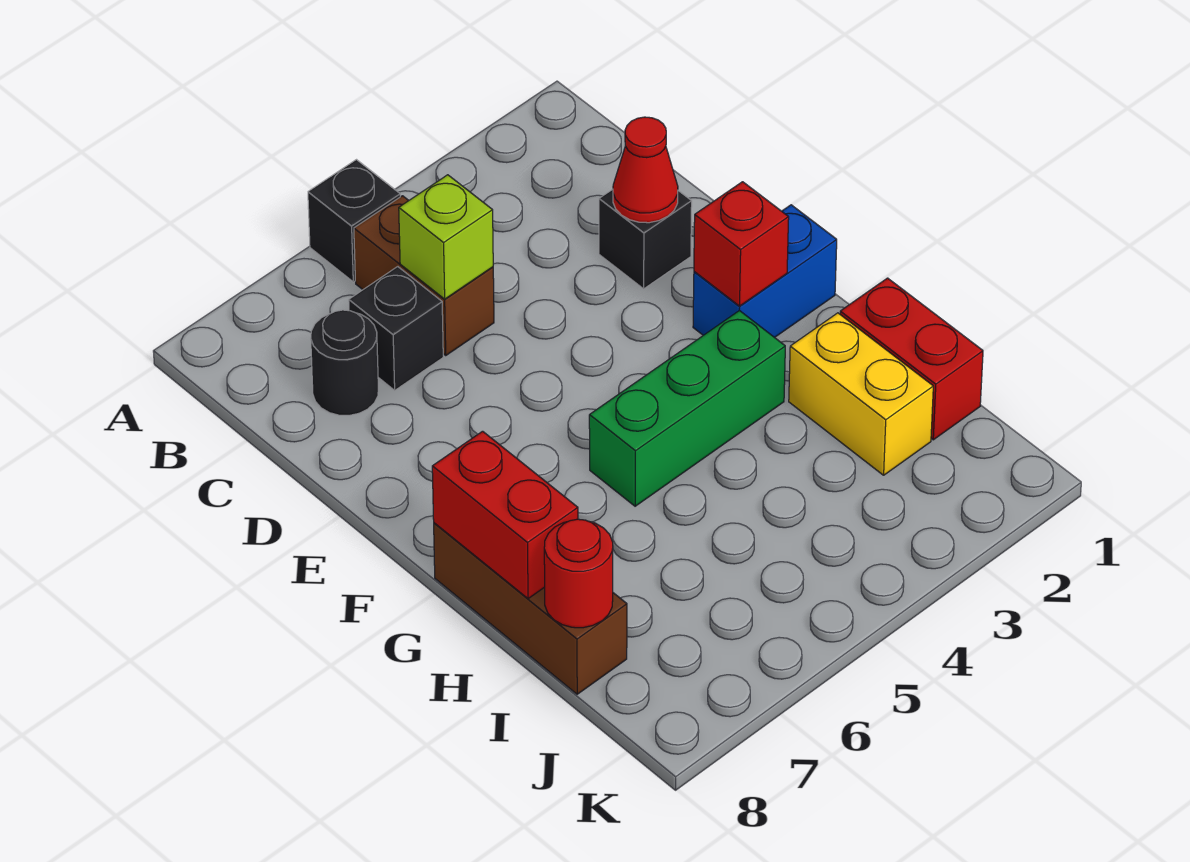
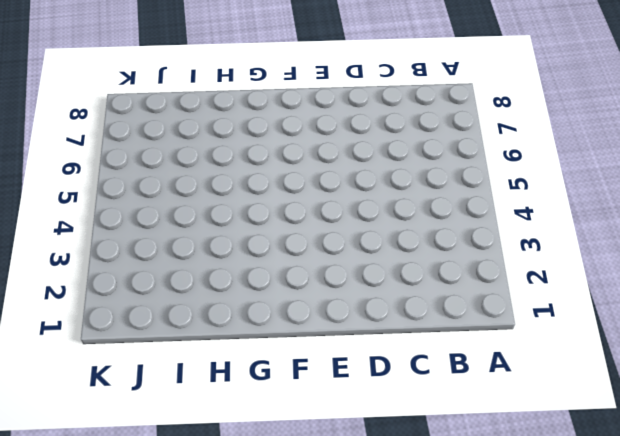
none -> black brick A5 level 1
none -> brown brick B5:C5 level 1
none -> black brick C6 level 1

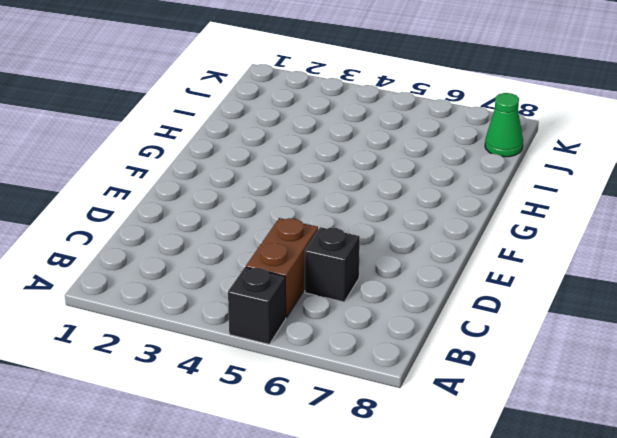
green cone J8 level 1 -> none
none -> black round brick C7 level 1
none -> black brick D2 level 1
none -> blue brick F1:F2 level 1

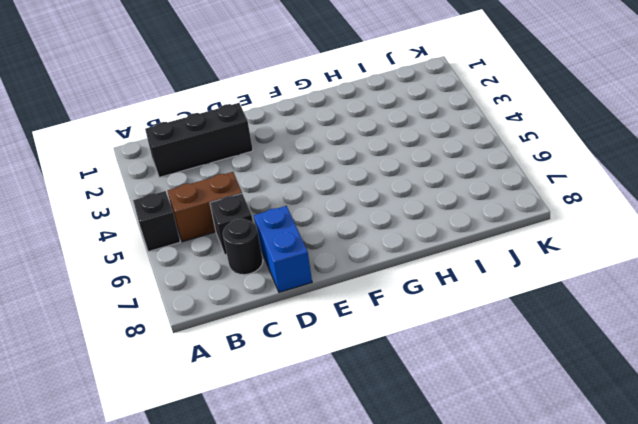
black brick B2:D2 level 1 -> black brick D2 level 1
blue brick D7:D8 level 1 -> blue brick F1:F2 level 1
none -> green brick G3:G5 level 1
none -> brown brick G8:I8 level 1
none -> red brick H1:I1 level 1

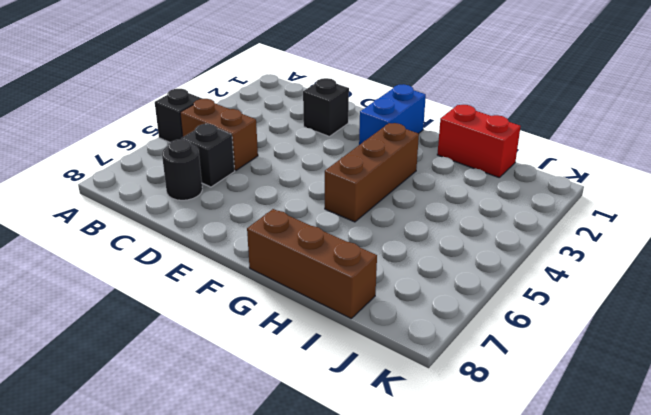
brown brick G3:G5 level 1 -> green brick G3:G5 level 1
none -> yellow brick H2:I2 level 1
none -> lime brick C5 level 2
none -> red cone D2 level 2

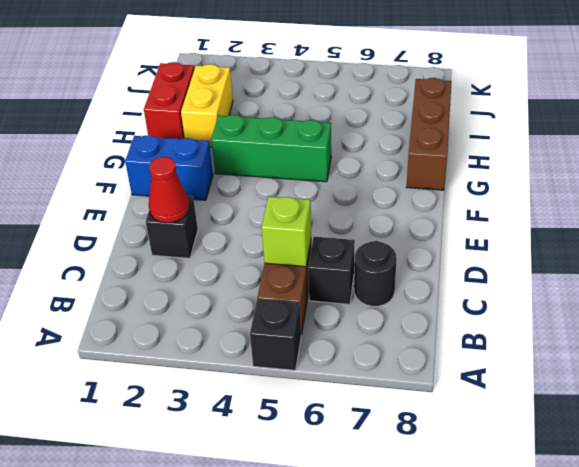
none -> red brick F2 level 2
none -> red brick G8:H8 level 2
none -> red round brick I8 level 2

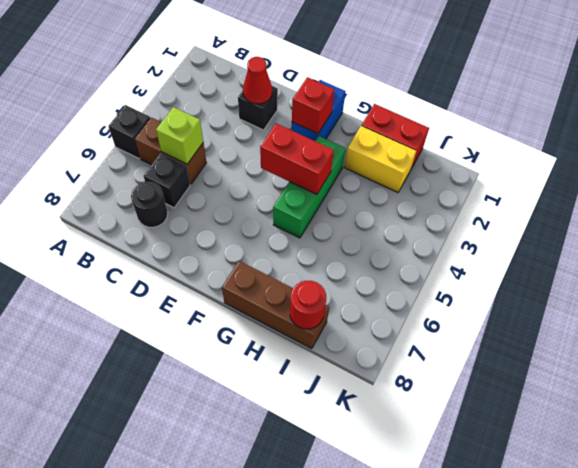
red brick F4:G4 level 2 -> red brick G8:H8 level 2

